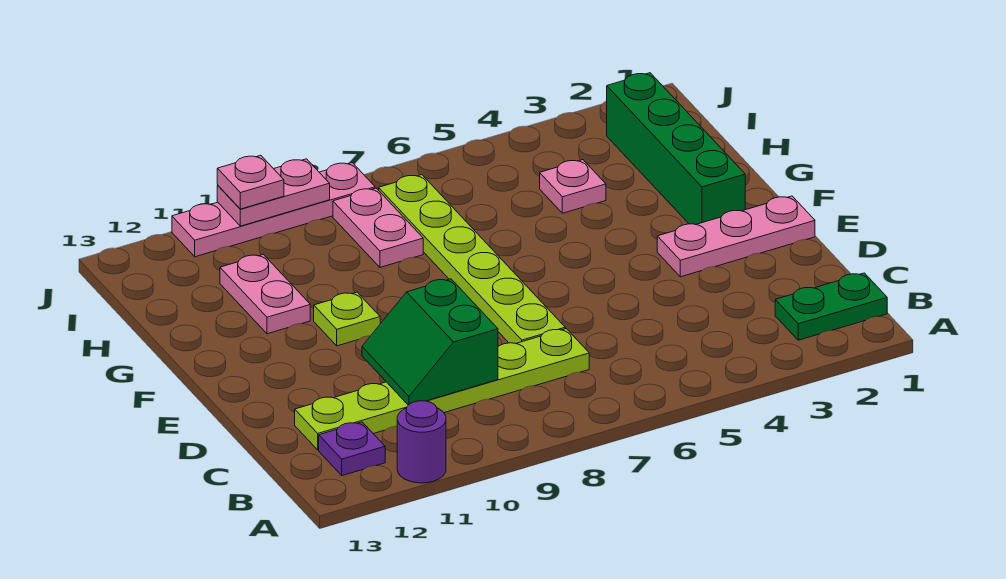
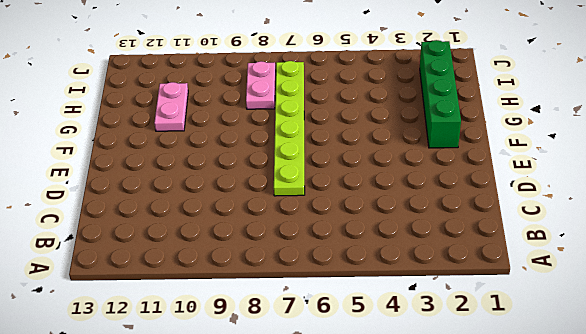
none -> purple round brick A11 level 1
none -> green plate B1:B2 level 1
none -> purple plate B12 level 1

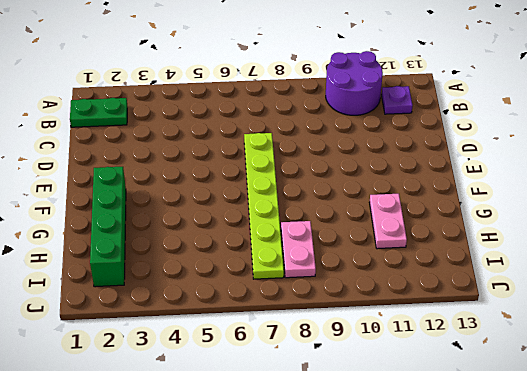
purple round brick A10:B11 level 1 -> purple round brick A11 level 1
none -> lime plate C7:C12 level 1
none -> pink plate E1:E3 level 1
none -> lime plate F10 level 1

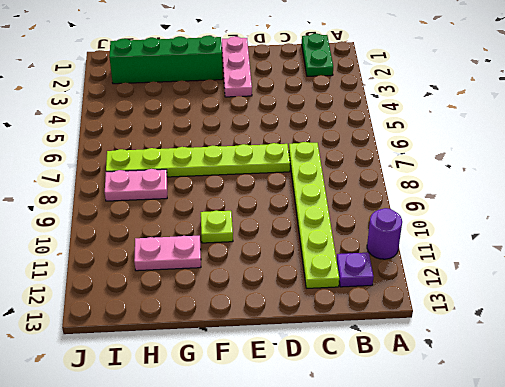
none -> pink plate H4 level 1
none -> pink plate J8:J11 level 1
none -> green slope C9:D10 level 2 top 9

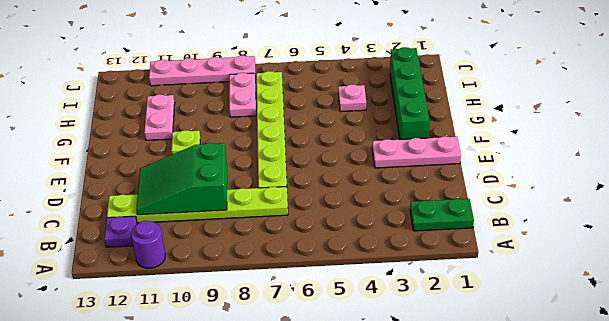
green slope C9:D11 level 2 top 9 -> green slope C9:D10 level 2 top 9
none -> pink plate J9:J10 level 2
none -> pink plate J10 level 3

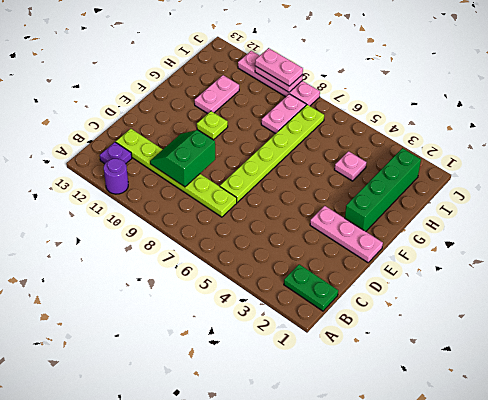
pink plate J9:J10 level 3 -> pink plate J10 level 3

